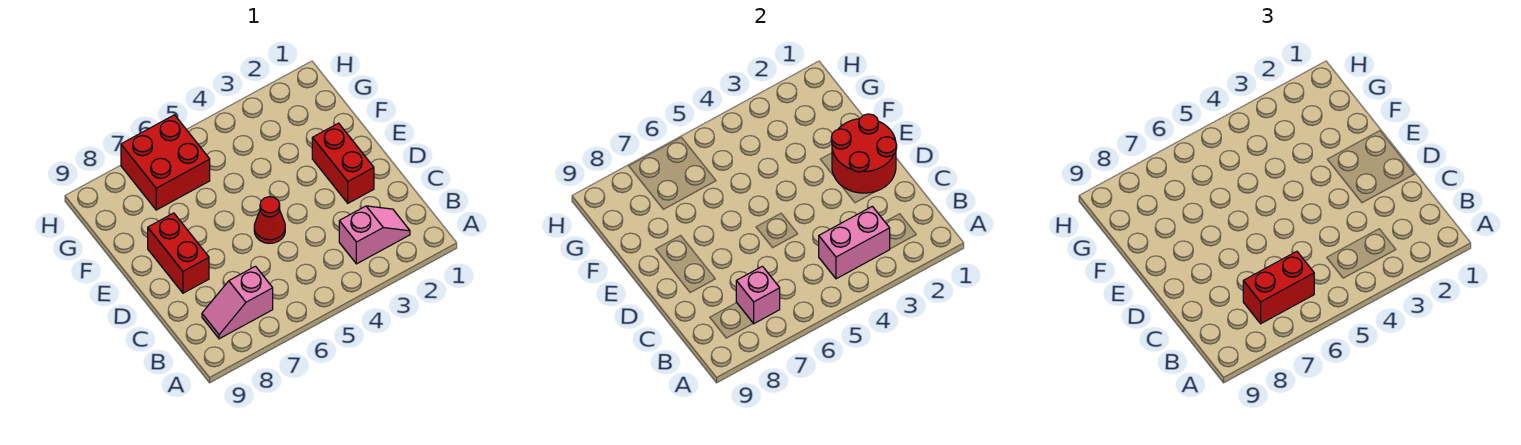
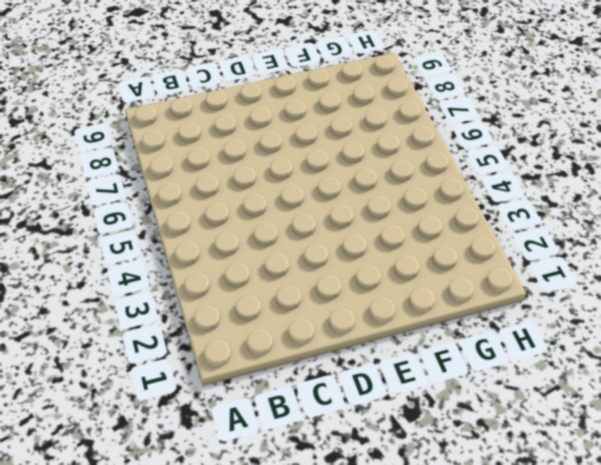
none -> pink slope B2:B3 level 1 top 3
none -> pink slope B7:B8 level 1 top 7

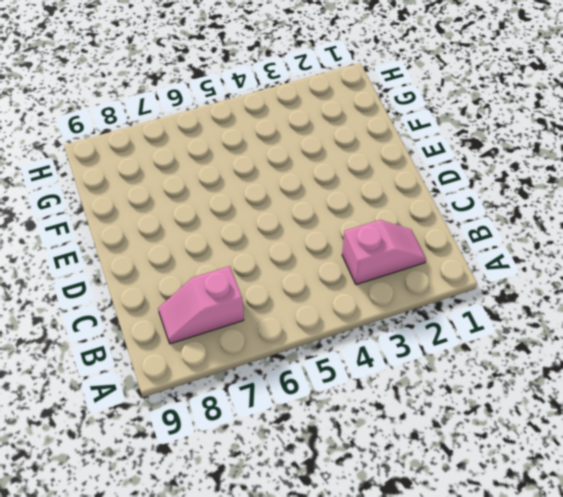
none -> red brick D2:E2 level 1
none -> red cone D5 level 1

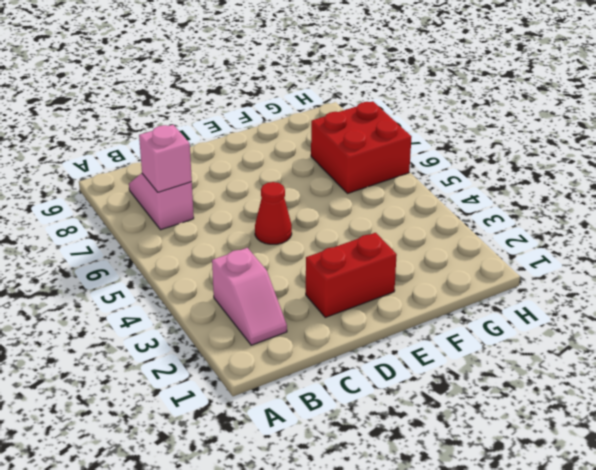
none -> red brick D8:E8 level 1
none -> pink brick B3:B4 level 2

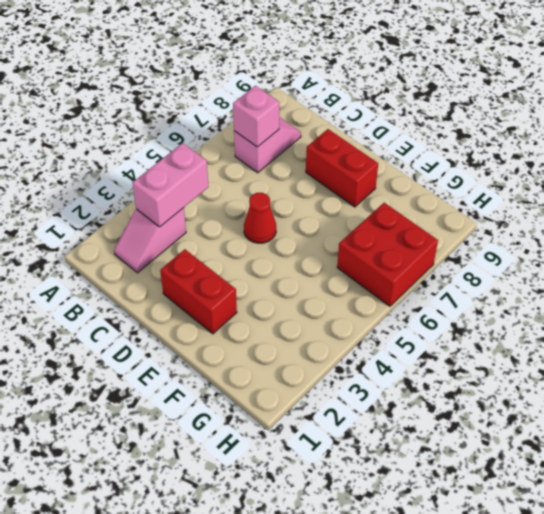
none -> red round brick D1:E2 level 2
none -> red brick B6:B7 level 3

